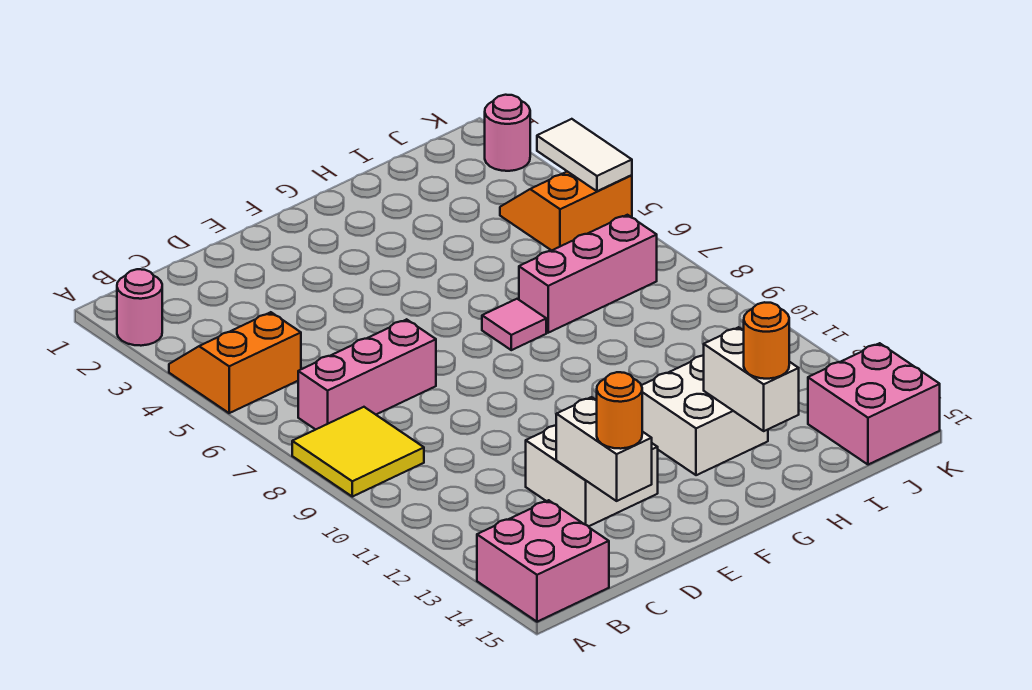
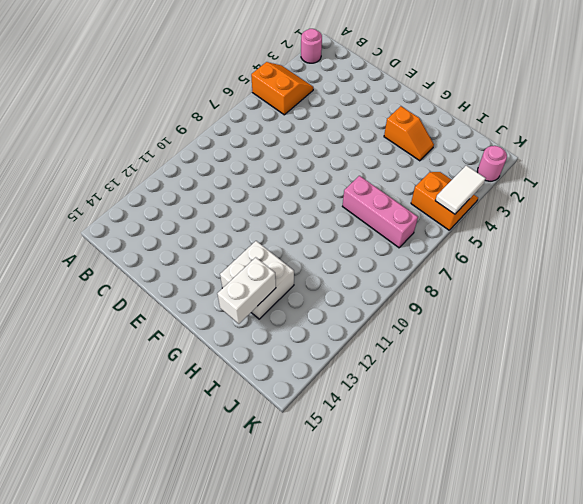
orange slope G3:H3 level 1 top G -> none
none -> yellow tile A8:B9 level 1
none -> pink brick A14:B15 level 1
none -> pink brick B7:D7 level 1

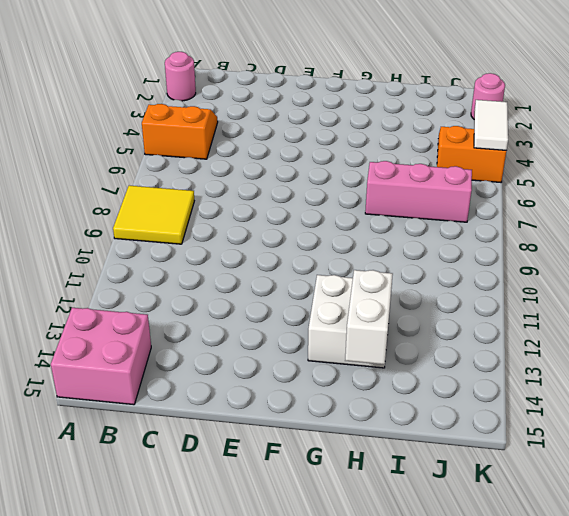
none -> pink brick B7:D7 level 1
none -> white brick D12:E13 level 1
none -> pink tile G7 level 1

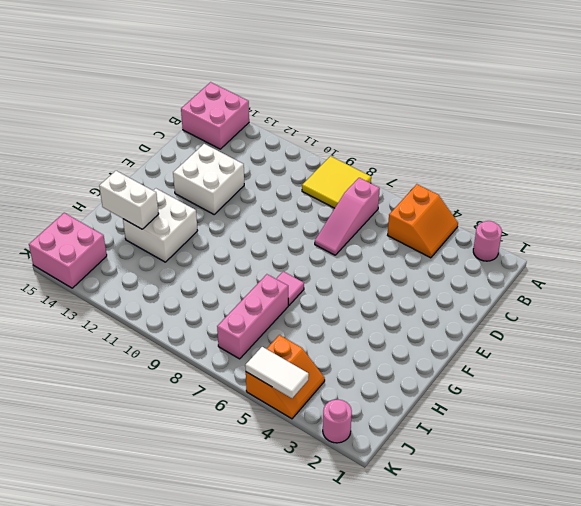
pink slope B7:D7 level 1 top B -> pink brick B7:D7 level 1
none -> white brick D13:D14 level 2
none -> orange round brick D14 level 3
none -> orange round brick H14 level 3

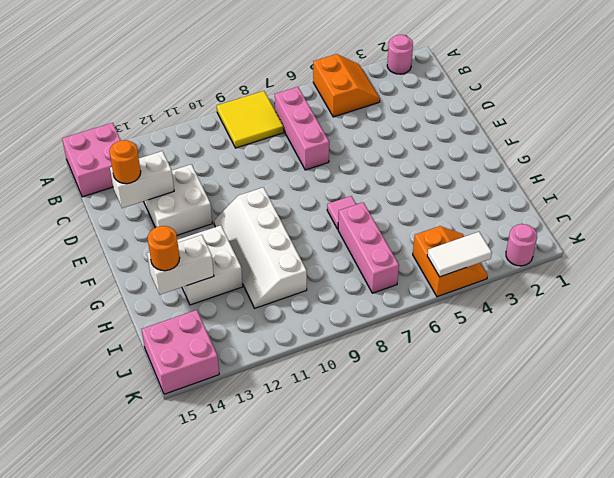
white slope F10:I11 level 1 top 10 -> none

